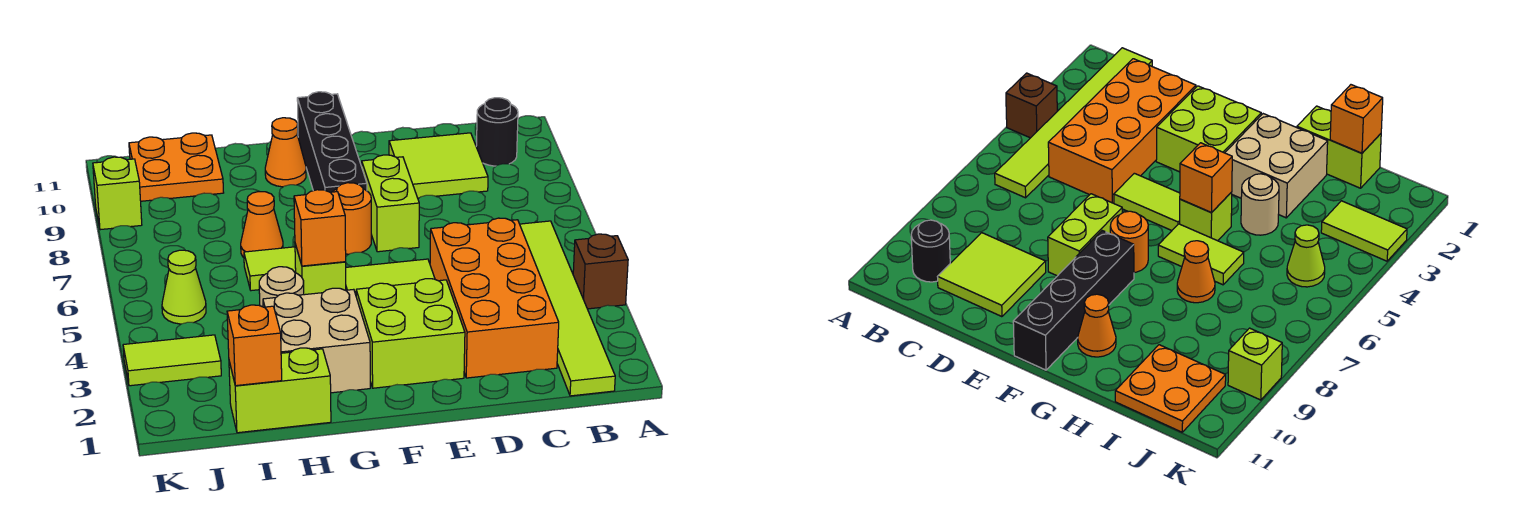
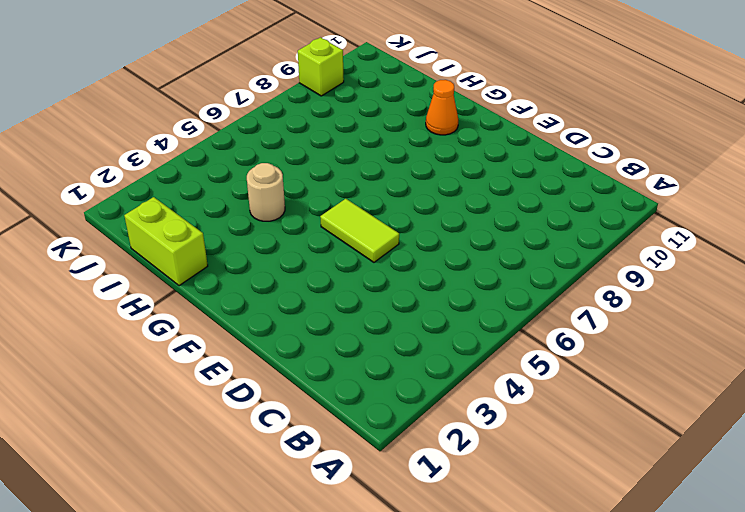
none -> brown brick A4 level 1
none -> lime tile B1:B6 level 1
none -> black round brick B10 level 1

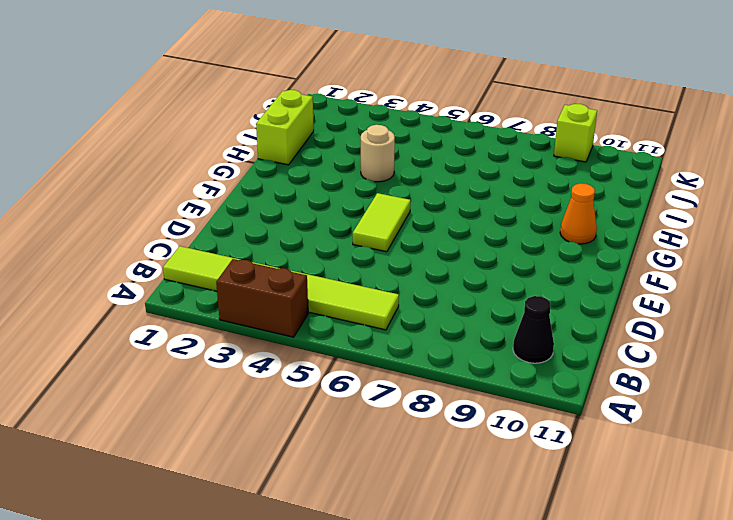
brown brick A3:A4 level 1 -> brown brick A4 level 1
black cone B10 level 1 -> black round brick B10 level 1
none -> orange brick C2:D5 level 1
none -> lime tile C9:D10 level 1
none -> lime brick E2:F3 level 1

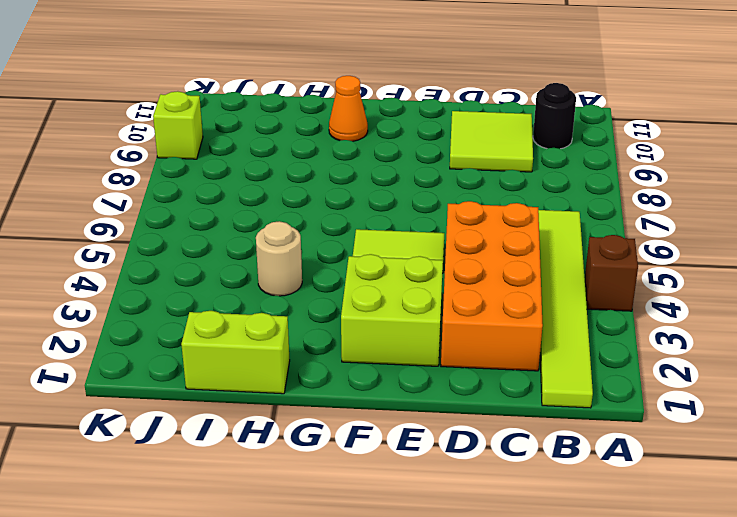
none -> lime brick E7:E8 level 1
none -> orange round brick F7 level 1
none -> black brick F8:F11 level 1

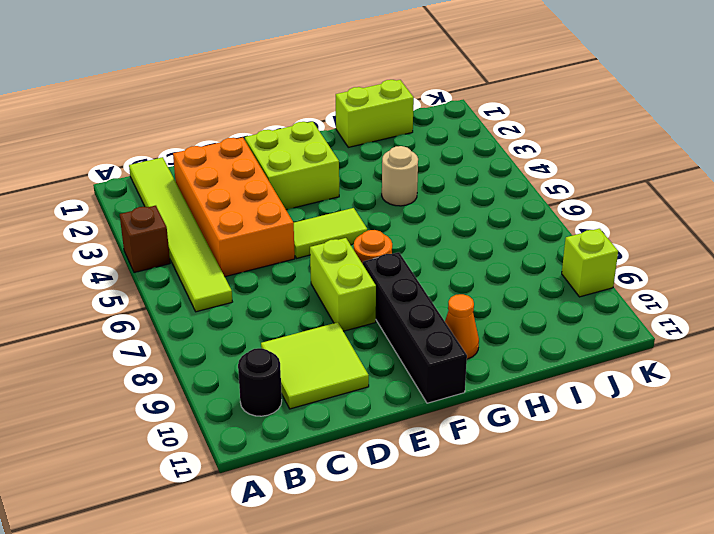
none -> tan brick G2:H3 level 1
none -> lime brick G5 level 1
none -> lime tile G6:H6 level 1

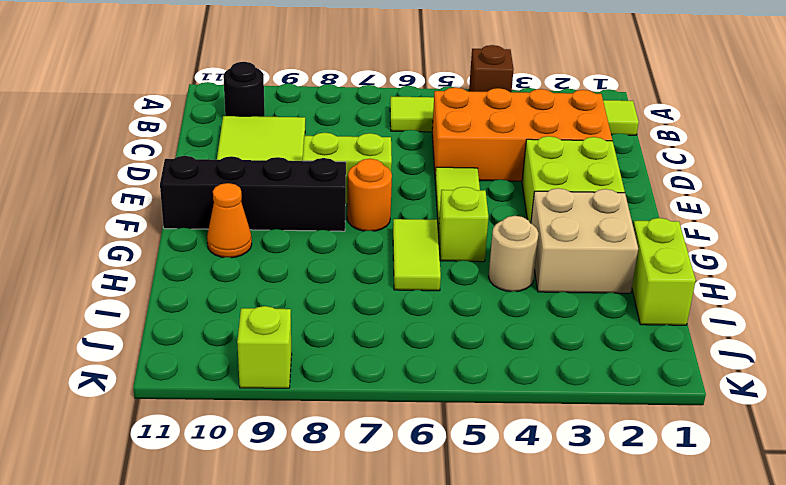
none -> orange cone H7 level 1
none -> orange plate I10:J11 level 1
none -> lime tile J3:K3 level 1

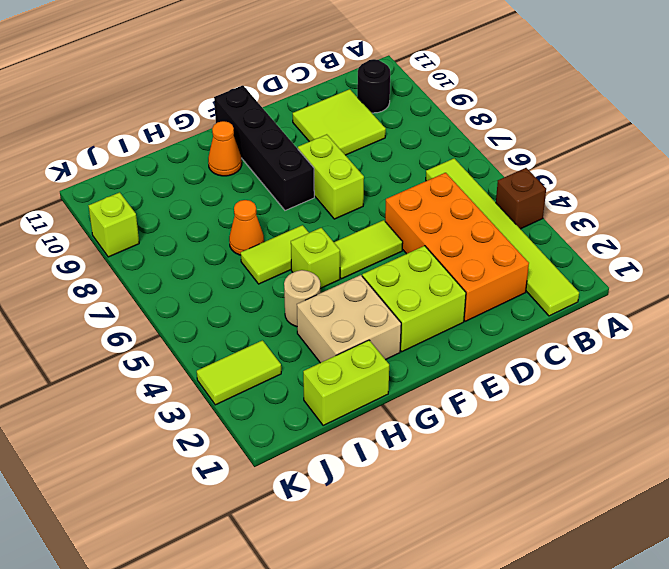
none -> orange round brick F7 level 1
none -> orange plate I10:J11 level 1
none -> lime cone J5 level 1

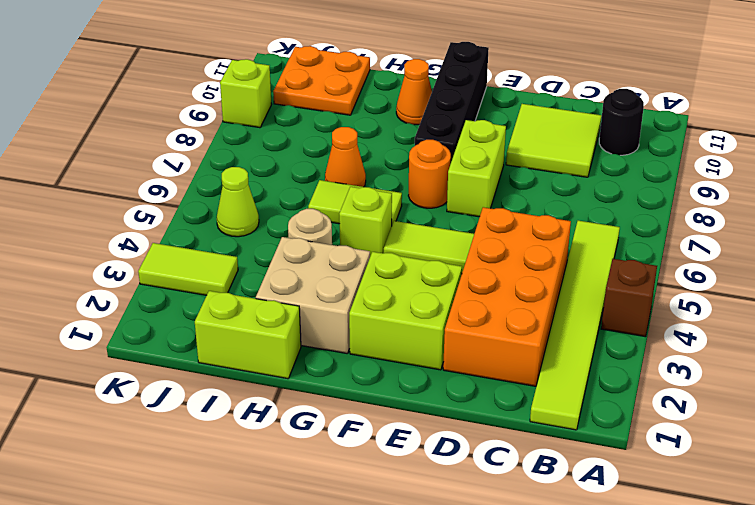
none -> orange brick G5 level 2
none -> orange brick I1 level 2

